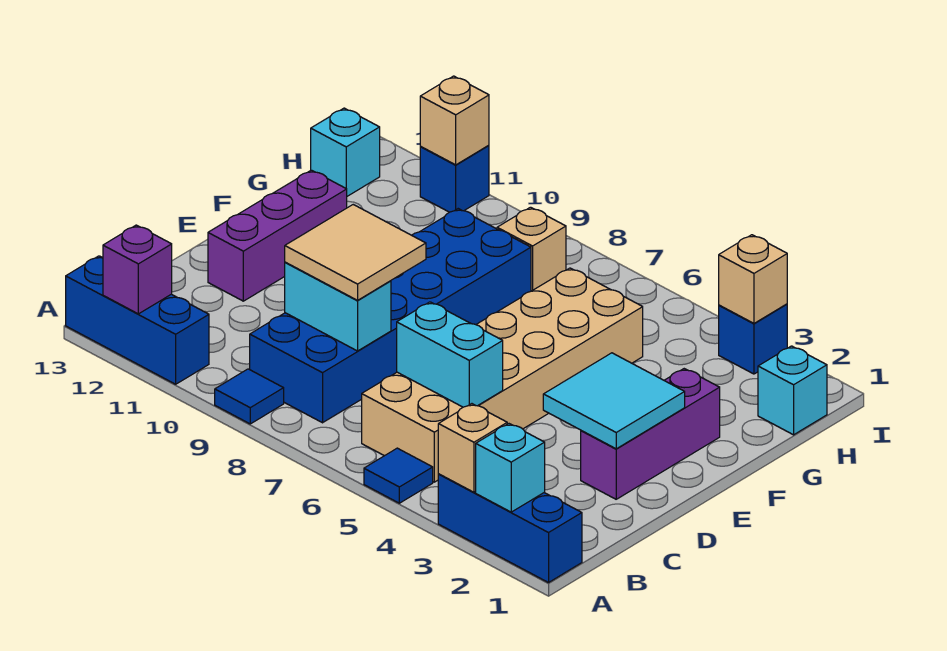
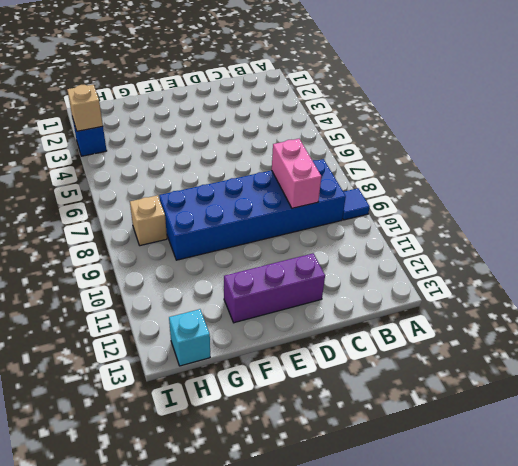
pink brick C8:C9 level 2 -> cyan brick C8:C9 level 2
none -> blue brick A1:A3 level 1
none -> blue tile A5 level 1
none -> blue brick A11:A13 level 1

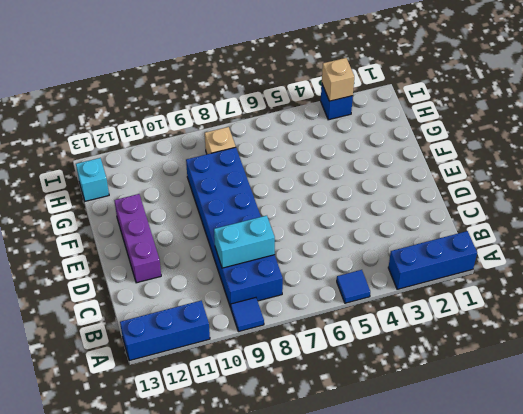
none -> tan brick B5:G6 level 1
none -> purple brick D2:F2 level 1
none -> cyan brick H1 level 1

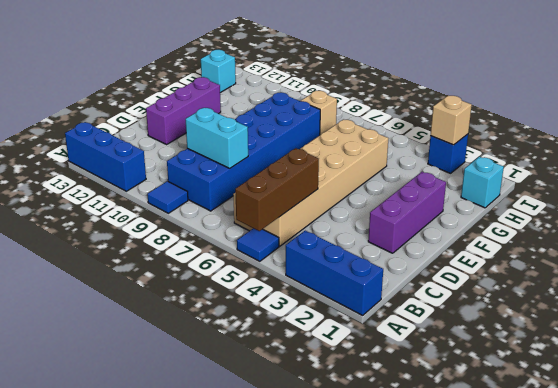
brown brick A5:C5 level 2 -> cyan brick C5:C6 level 2
none -> blue brick I11 level 1
none -> cyan brick A2 level 2
none -> tan brick A3 level 2

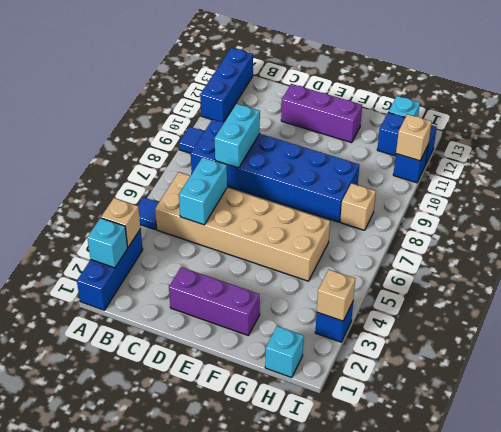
blue brick H12:I12 level 1 -> none
none -> purple brick A12 level 2
none -> cyan tile D2:E3 level 2
none -> tan tile C8:D9 level 3

